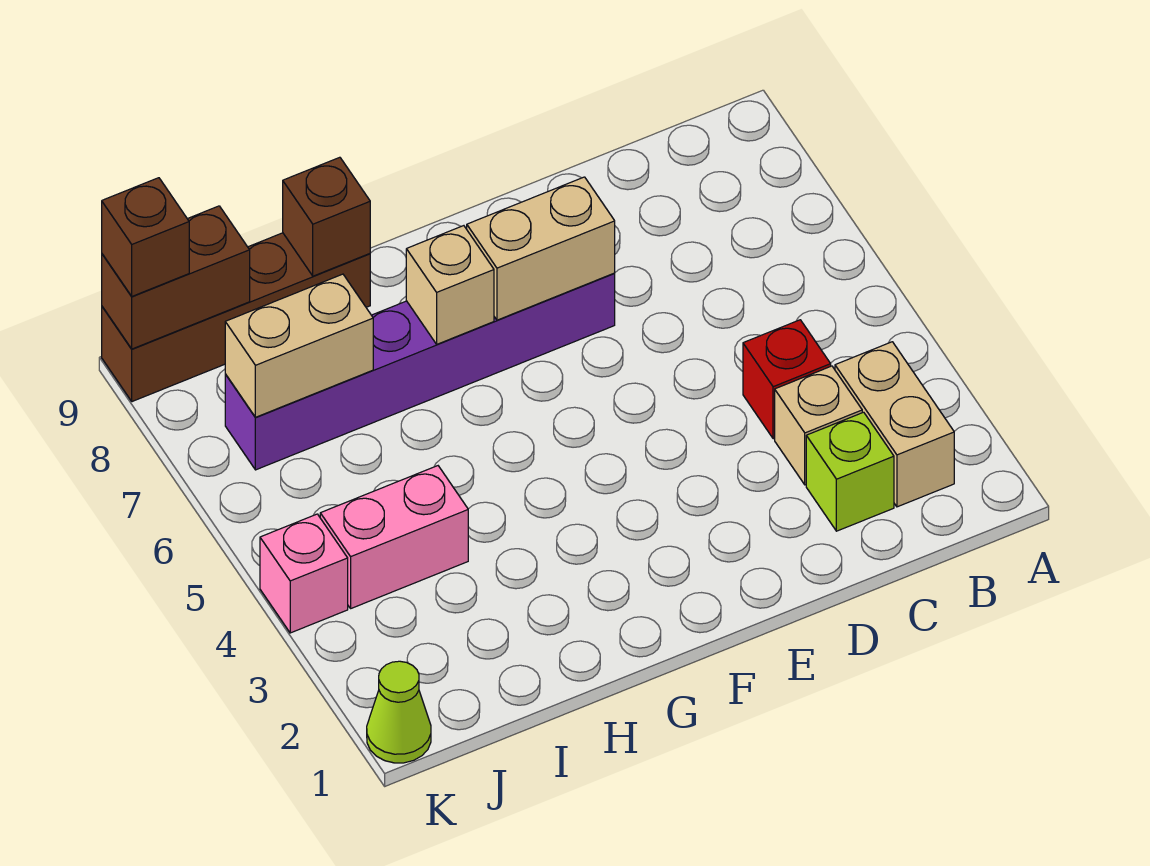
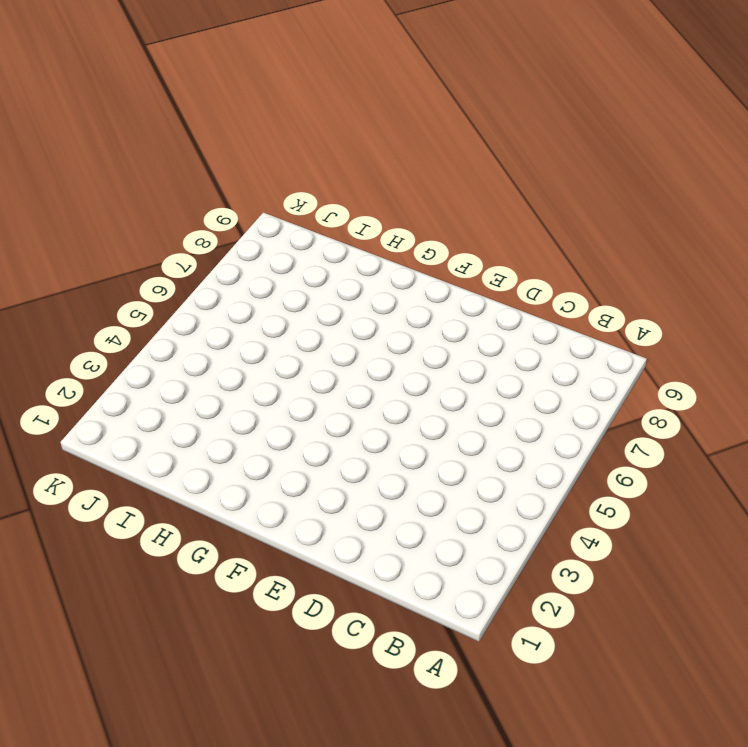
none -> tan brick B2:B3 level 1
none -> lime brick C2 level 1
none -> tan brick C3 level 1

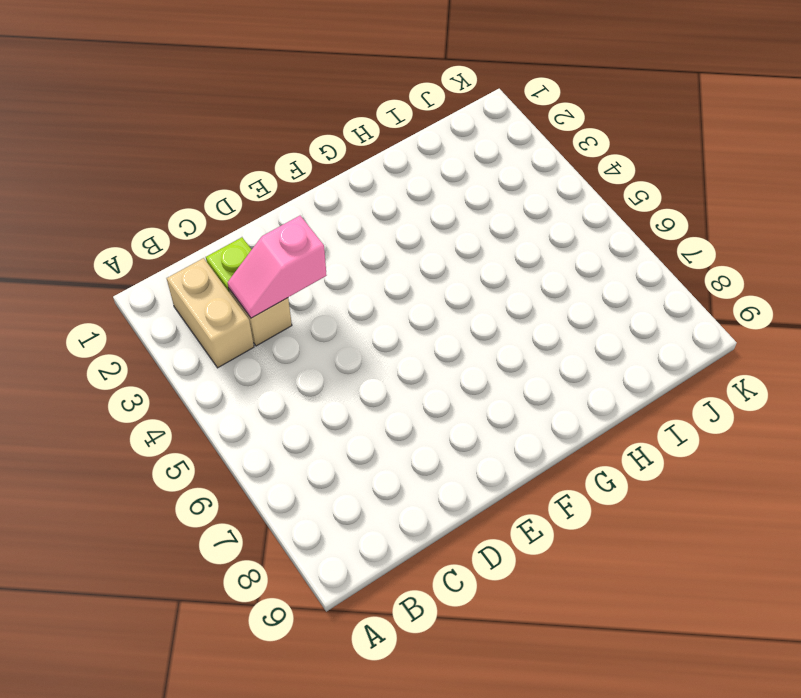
pink slope C3:D3 level 2 top D -> none
none -> red brick C4 level 1
none -> purple brick E7:J7 level 1
none -> brown brick H9:K9 level 1

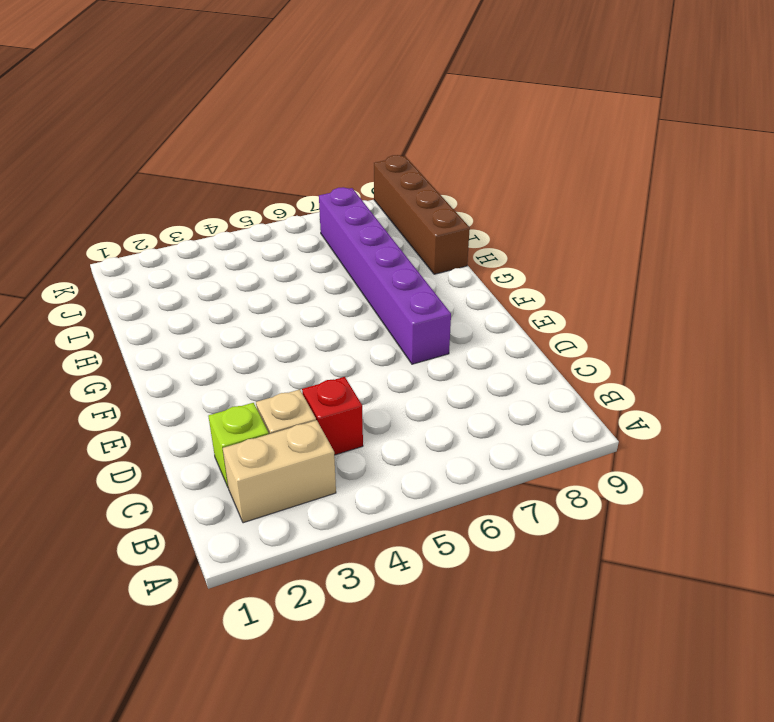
none -> pink brick I4:J4 level 1
none -> lime cone K1 level 1
none -> pink brick K4 level 1

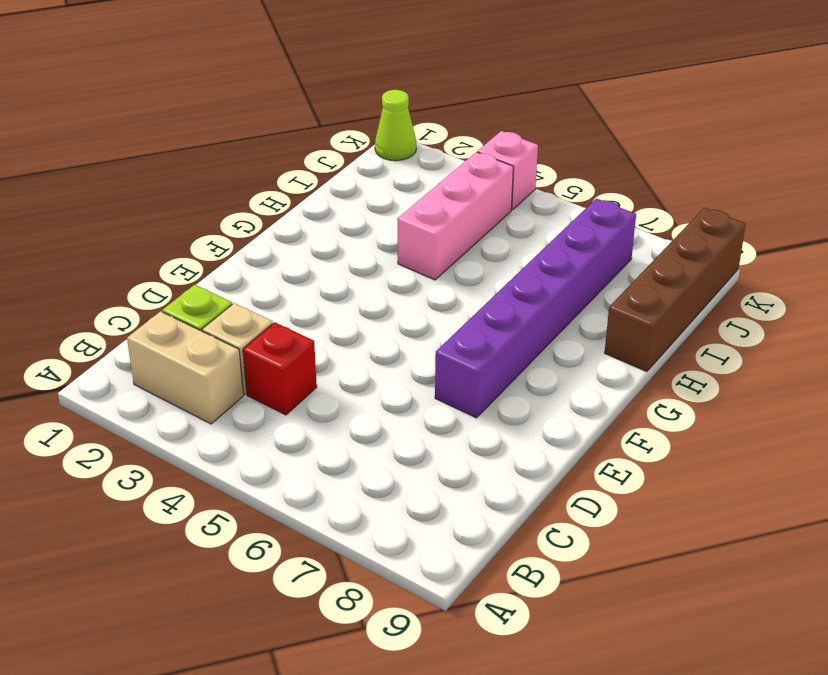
pink brick H4:J4 level 1 -> pink brick I4:J4 level 1
none -> tan brick E7:F7 level 2
none -> tan brick G7 level 2
none -> brown brick H9 level 2

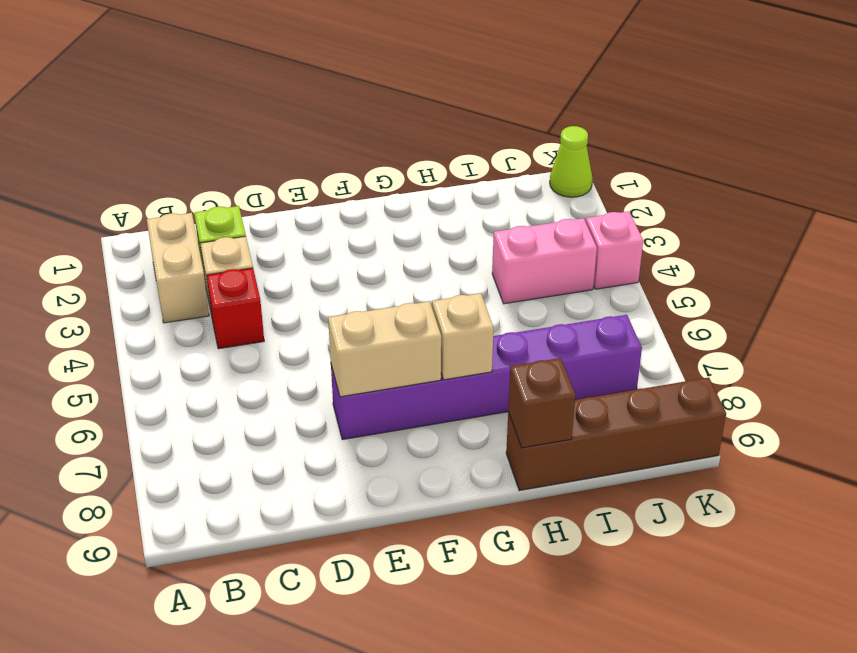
none -> tan brick I7:J7 level 2
none -> brown brick J9:K9 level 2
none -> brown brick K9 level 3

